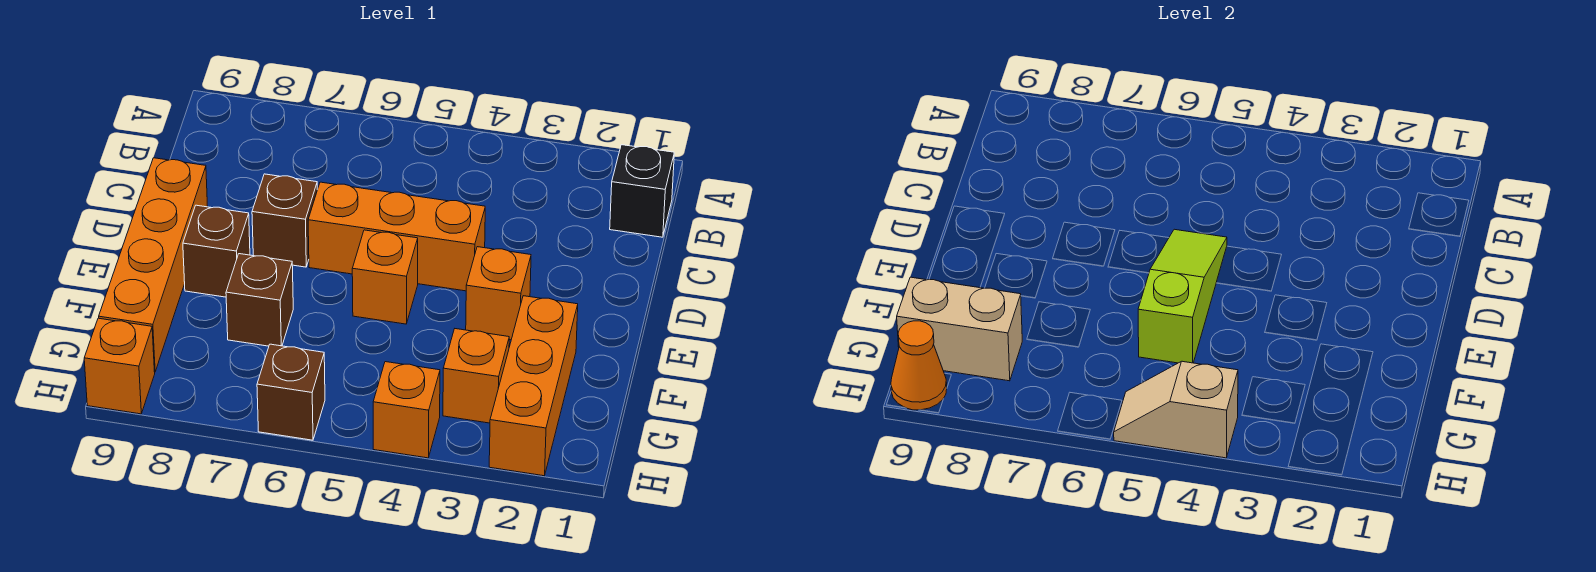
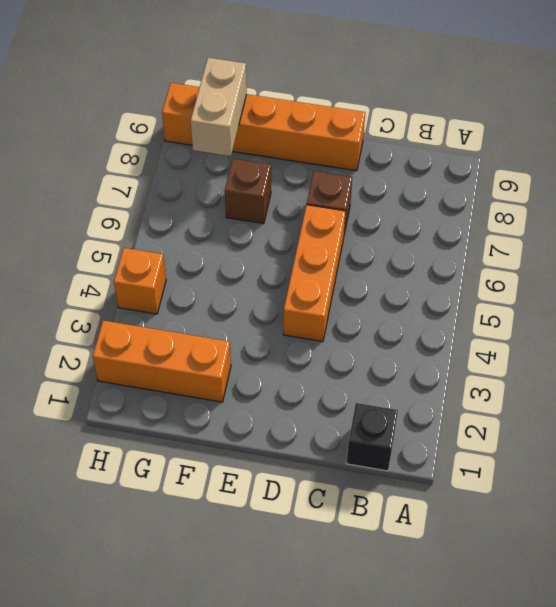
none -> orange brick E3 level 1
none -> orange brick E5 level 1
none -> brown brick E8 level 1

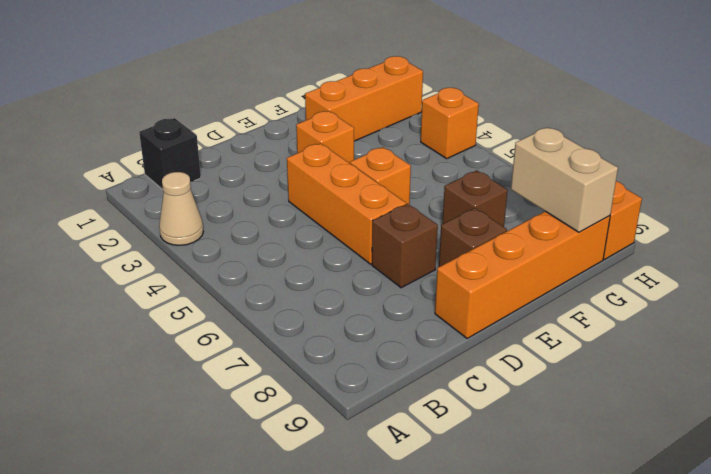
tan cone A3 level 1 -> none
none -> orange brick G3 level 1
none -> brown brick H6 level 1
none -> lime slope D5:F5 level 2 top F

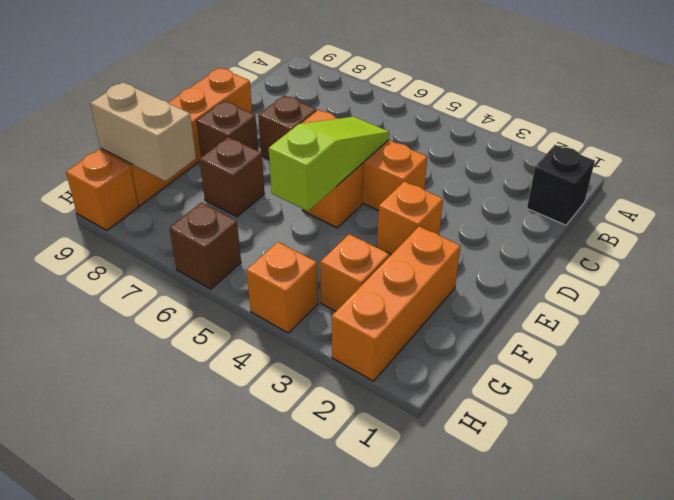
none -> tan slope H4:H5 level 2 top 4
none -> orange cone H9 level 2

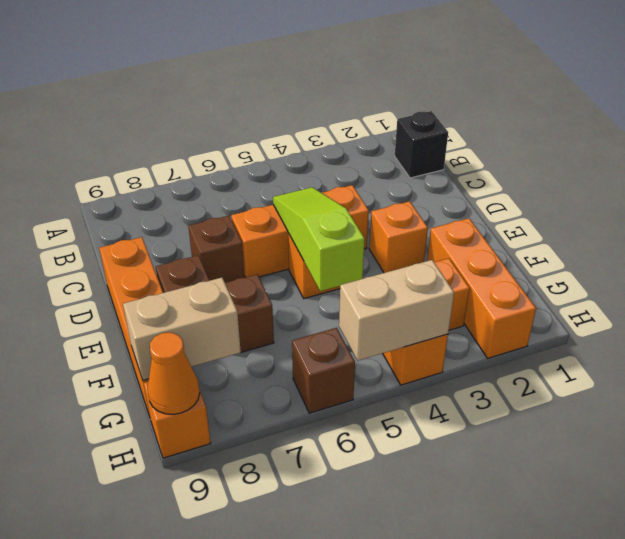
tan brick H4:H5 level 2 -> tan slope H4:H5 level 2 top 4

